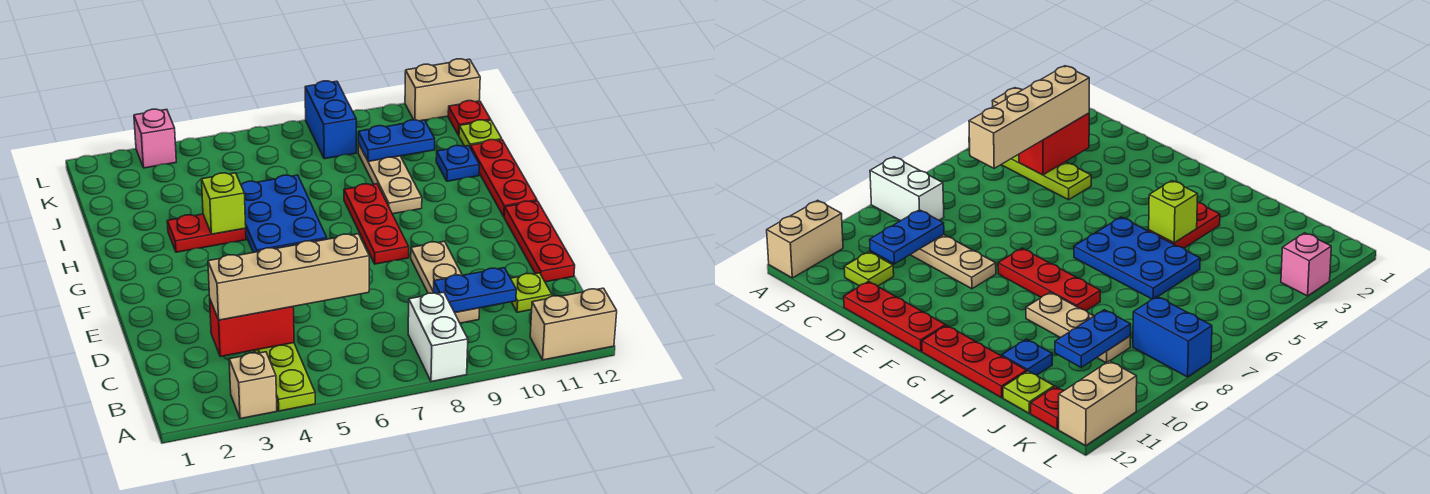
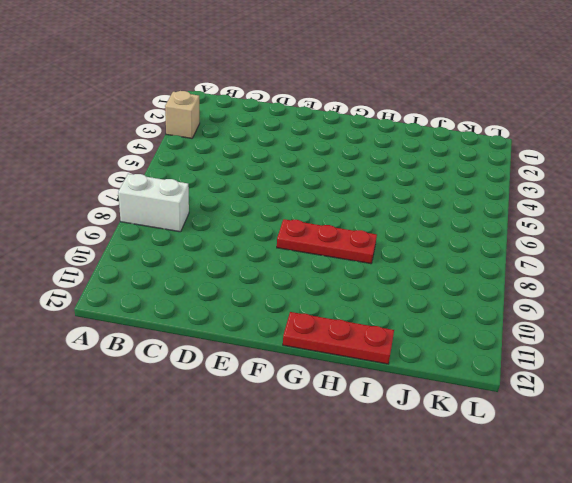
none -> lime plate A4:D4 level 1
none -> tan brick A11:A12 level 1
none -> tan plate C9:E9 level 1

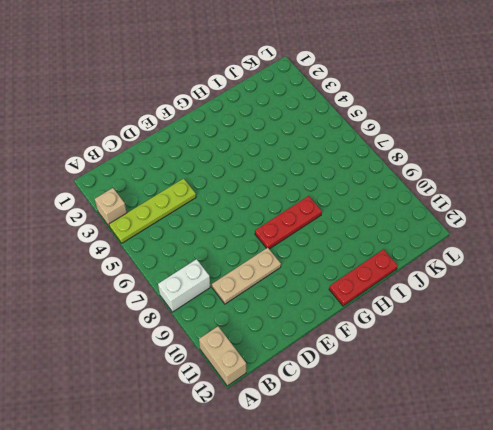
none -> lime plate C11 level 1
none -> red plate D12:F12 level 1
none -> blue plate G5:I6 level 1

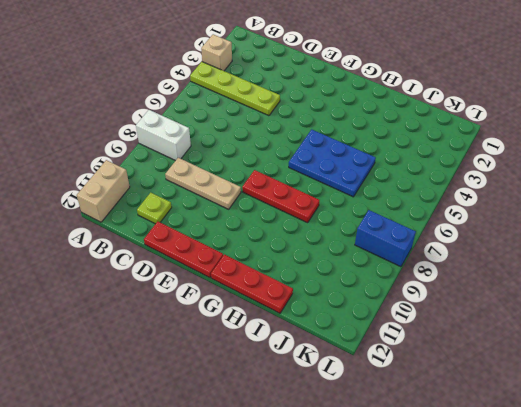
none -> red plate H3:H4 level 1
none -> tan plate H9:J9 level 1
none -> blue plate I11 level 1

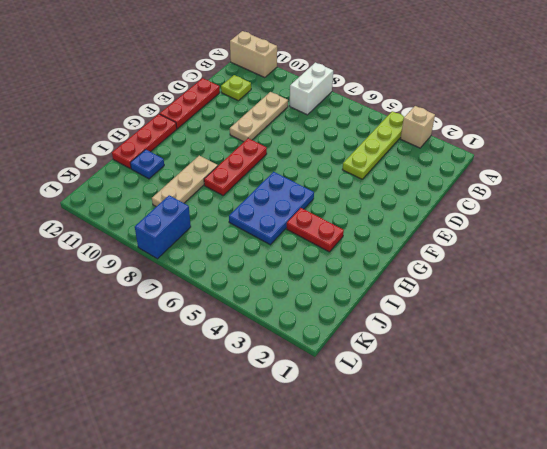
none -> lime plate J12 level 1
none -> red plate K12 level 1
none -> pink brick L3 level 1

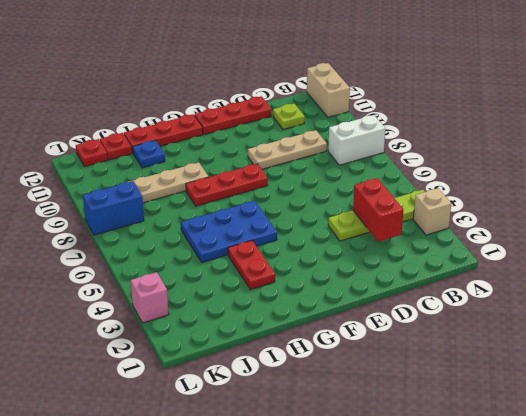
red plate J12 level 1 -> lime plate J12 level 1
none -> tan brick L11:L12 level 1
none -> blue plate C9:C10 level 2
none -> lime brick H4 level 2

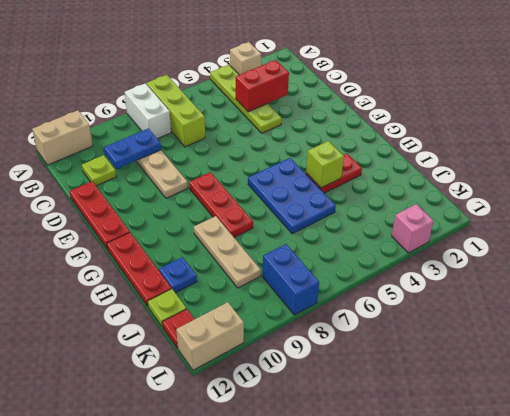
lime brick A7:C7 level 1 -> none
none -> blue plate J9:J10 level 2
none -> tan brick C3:C6 level 3

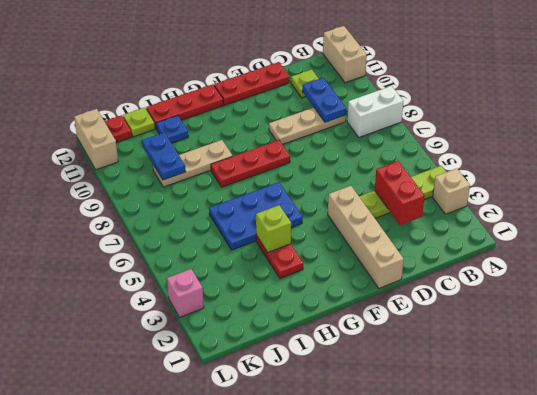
tan brick E1:E4 level 1 -> tan brick C3:C6 level 3
none -> blue brick K8:L8 level 1

